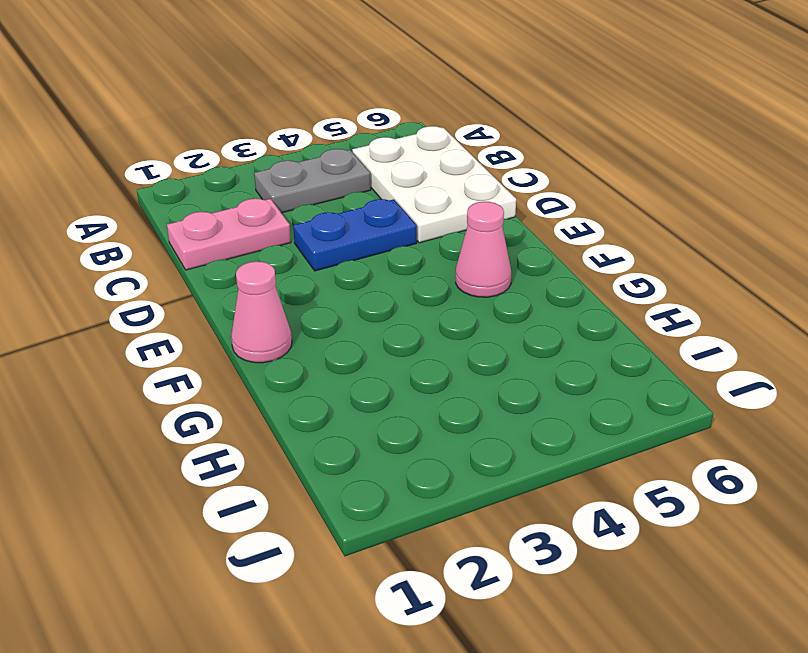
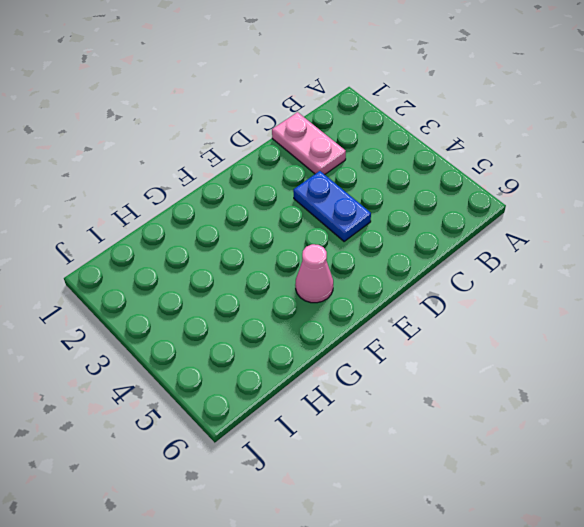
none -> grey plate B3:B4 level 1
none -> white plate B5:D6 level 1

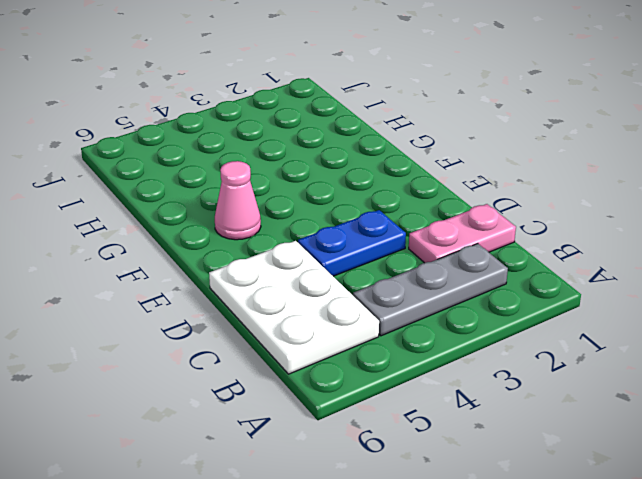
grey plate B2:B4 level 1 -> grey plate B3:B4 level 1
none -> pink cone F1 level 1

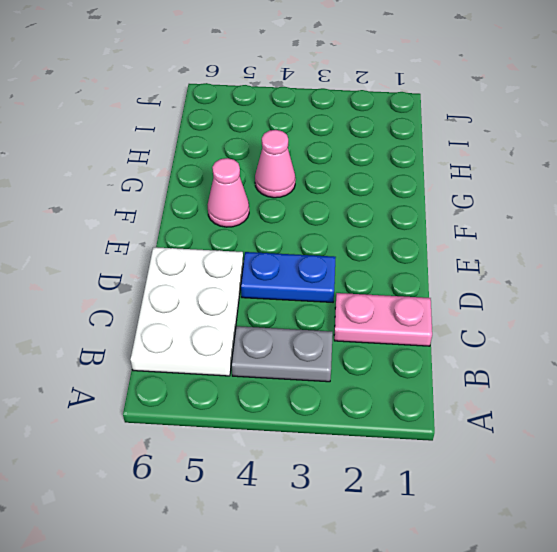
pink cone G4 level 1 -> pink cone F1 level 1

